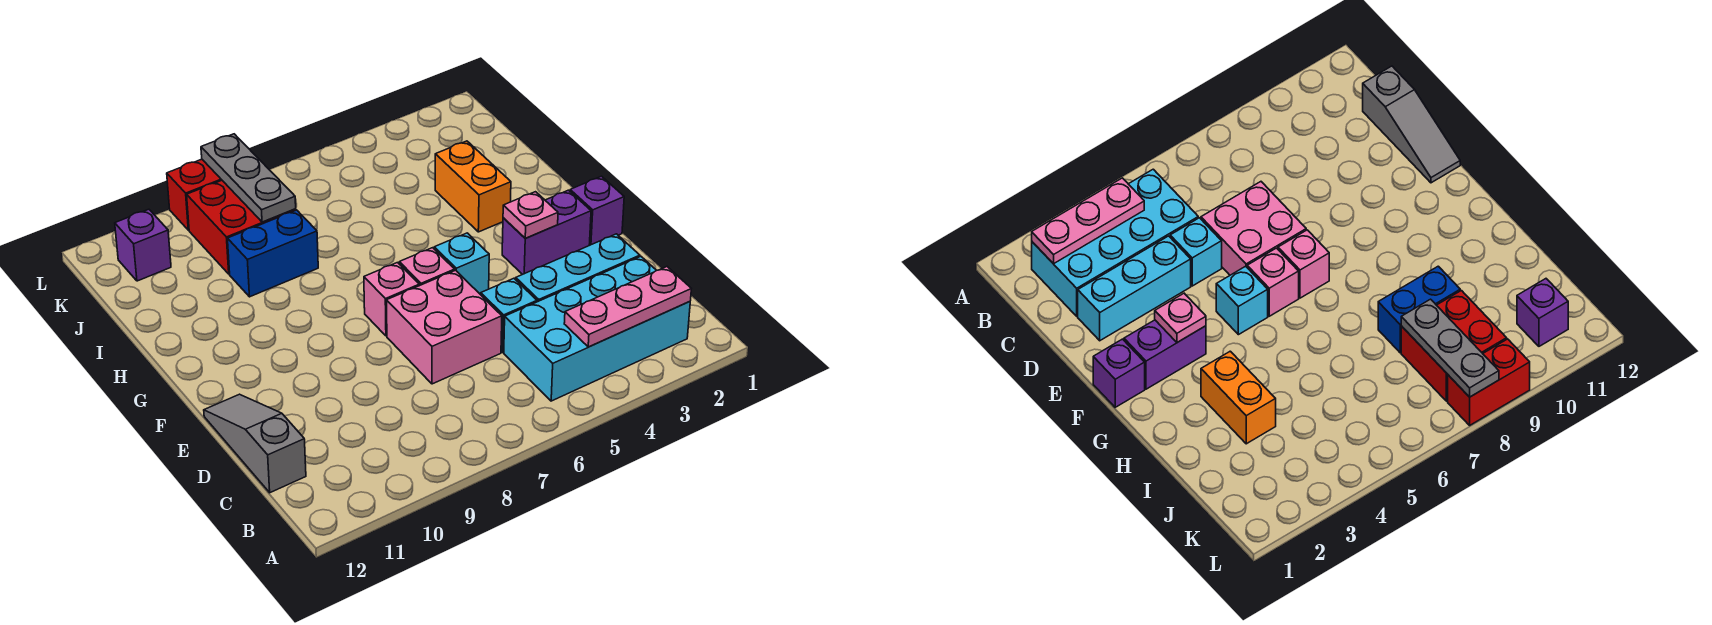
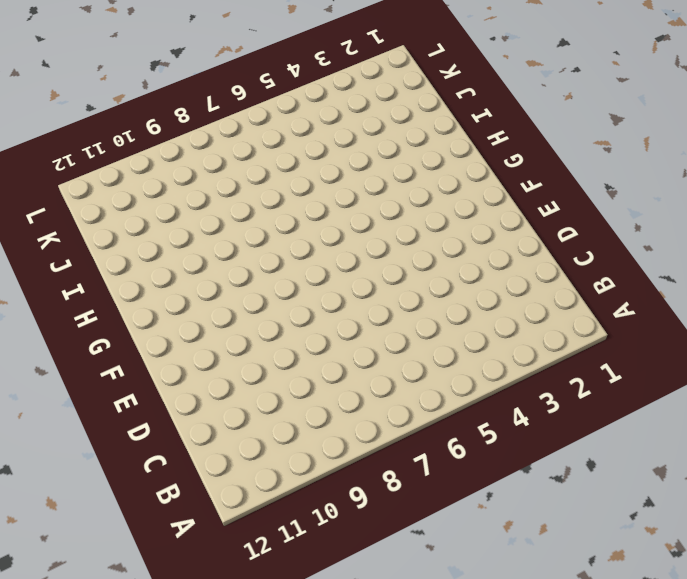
none -> cyan brick B2:C5 level 1
none -> grey slope C12:E12 level 1 top C
none -> cyan brick D2:D4 level 1

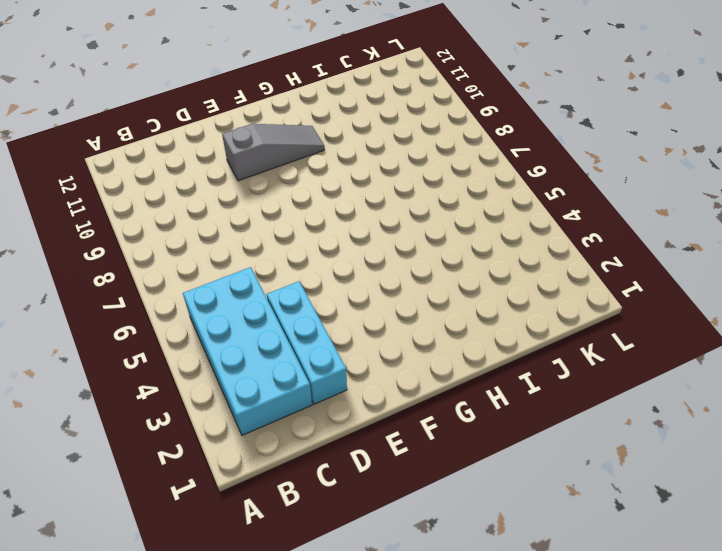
grey slope E10:G10 level 1 top E -> grey slope C12:E12 level 1 top C
none -> cyan brick D5 level 1
none -> pink brick D6:E7 level 1
none -> purple brick F1 level 1

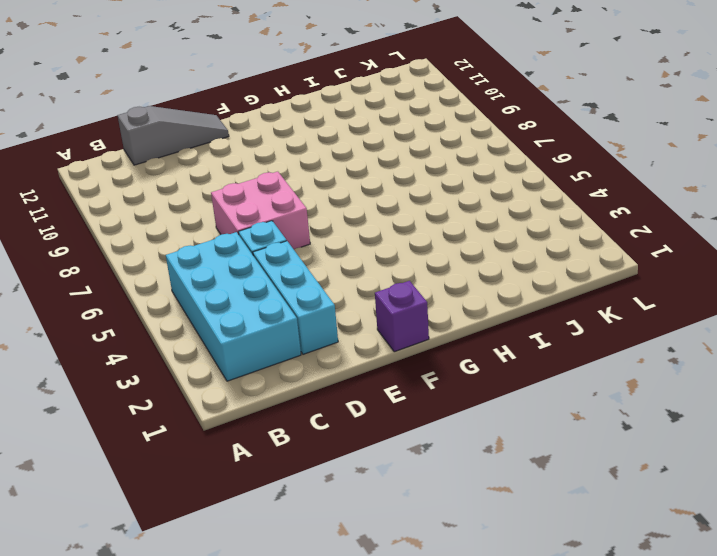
none -> purple brick F2:F3 level 1
none -> cyan brick F5 level 1
none -> pink brick F6 level 1

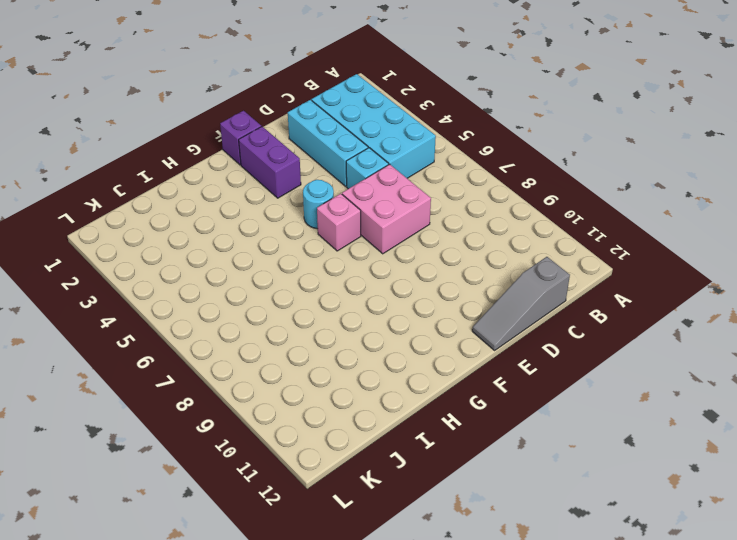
cyan round brick F5 level 1 -> cyan brick F5 level 1
none -> pink brick F7 level 1
none -> orange brick H3:I3 level 1
none -> blue brick I8:I9 level 1

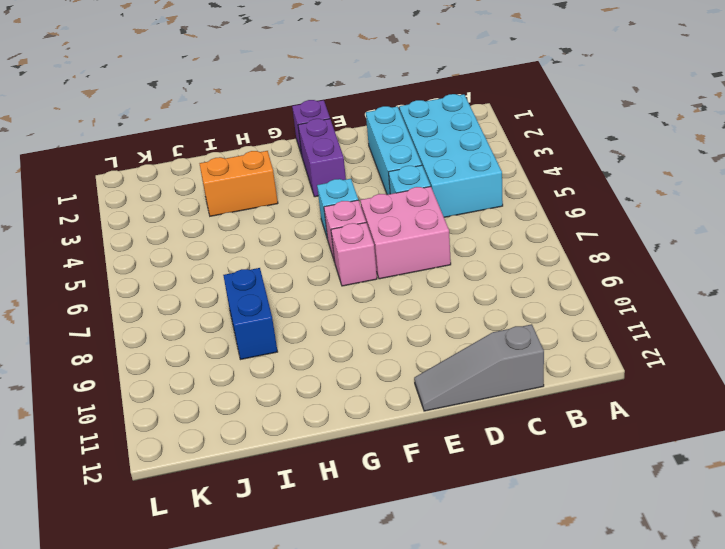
none -> red brick J8:K9 level 1
none -> purple brick K11 level 1
none -> red brick L8:L9 level 1

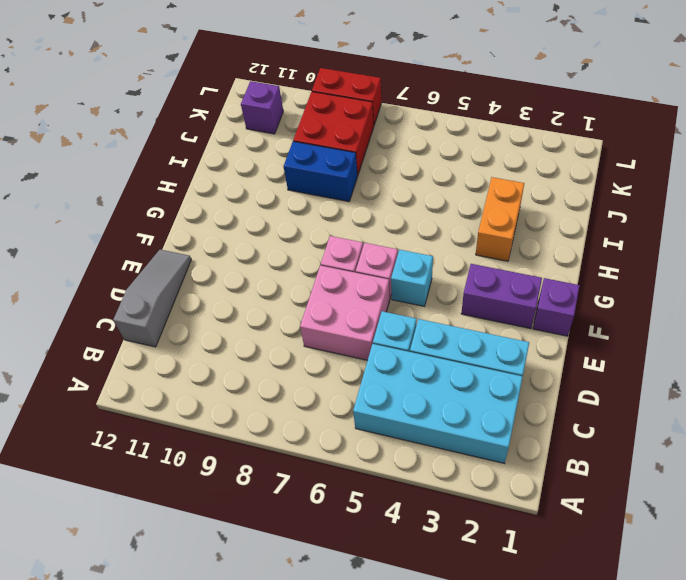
none -> pink plate B2:B4 level 2
none -> pink plate F3 level 2
none -> grey plate J8:L8 level 2

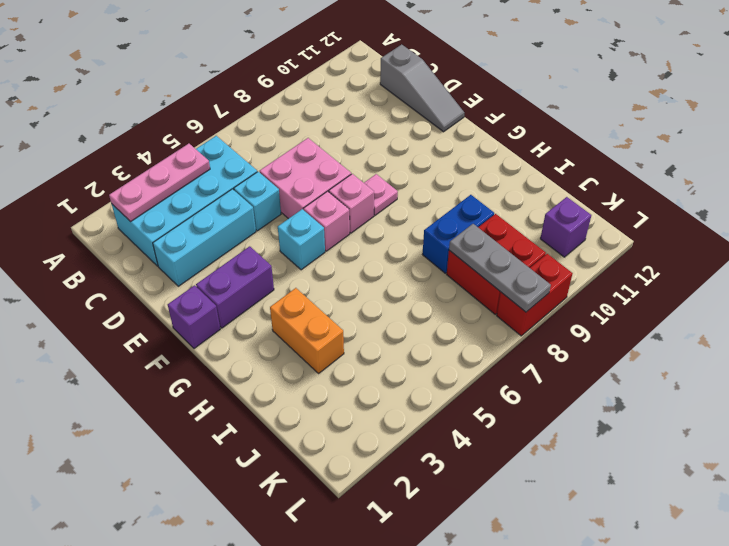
pink plate F8 level 1 -> pink plate F3 level 2

